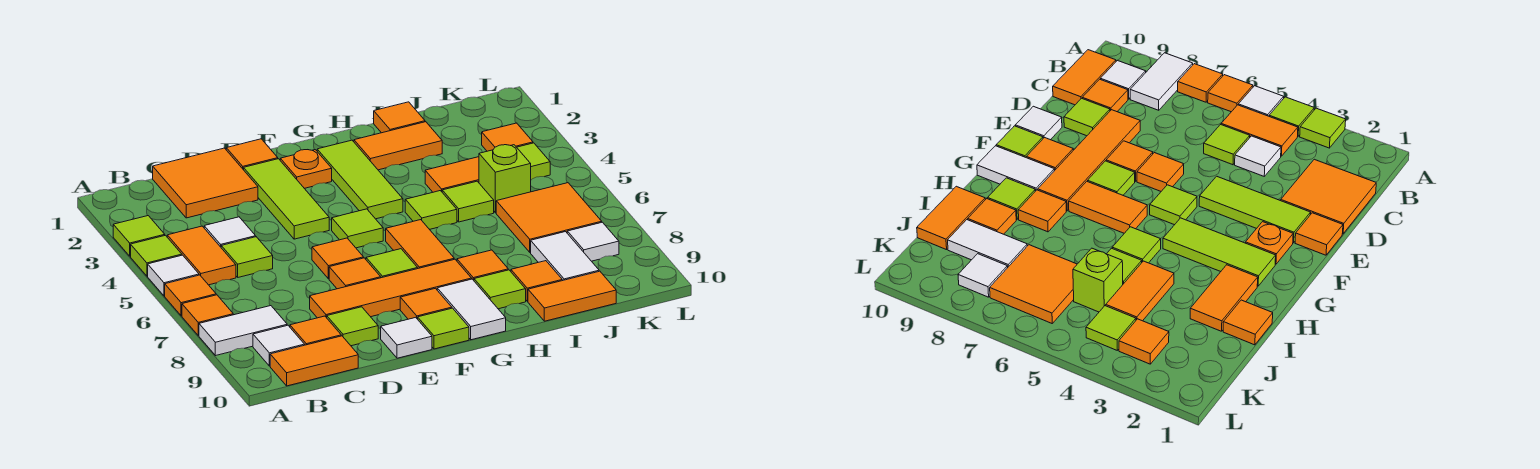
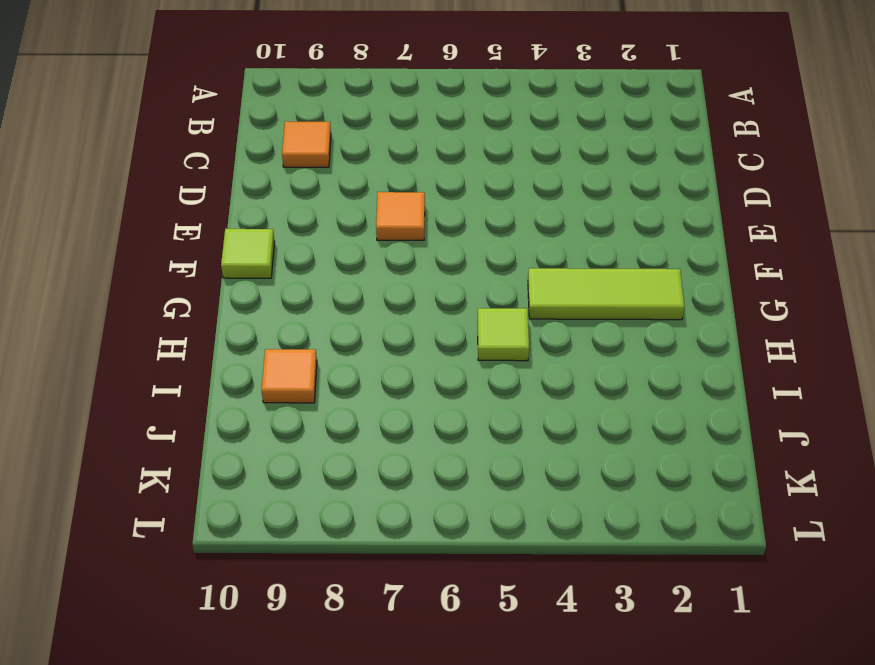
none -> lime tile A3 level 1
none -> lime tile A4 level 1
none -> white tile A5 level 1
none -> orange tile A6 level 1

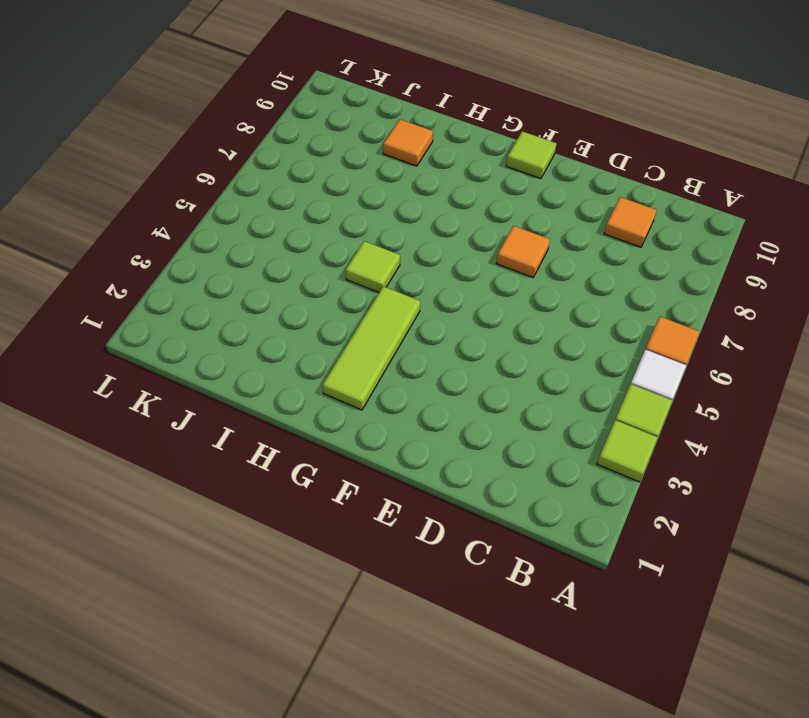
none -> orange tile A7 level 1
none -> white tile A8:B8 level 1
none -> orange tile B4:B5 level 1
none -> white tile B9 level 1

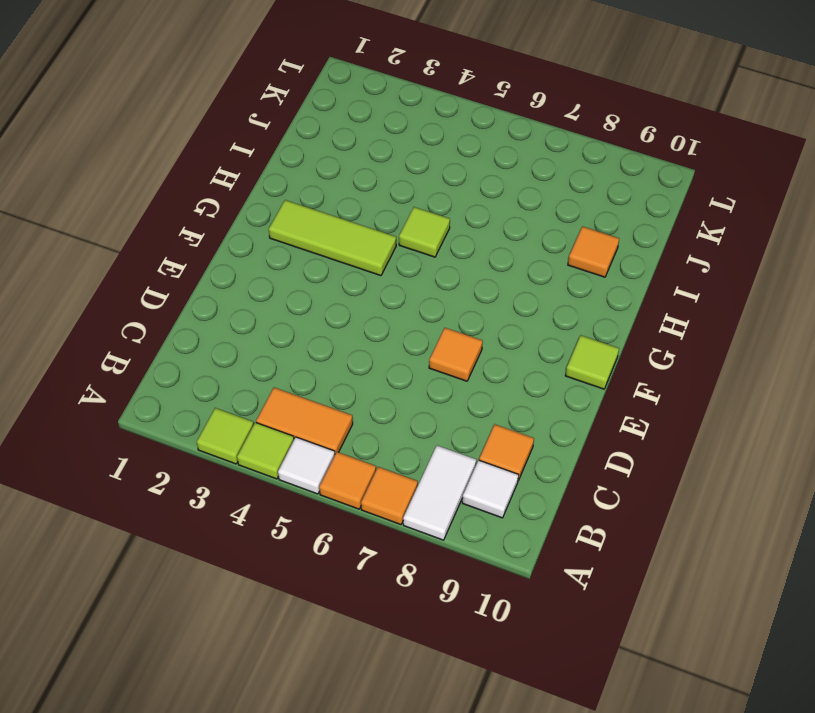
none -> orange tile B10:C10 level 1
none -> orange tile C1:D2 level 1
none -> white tile C4 level 1
none -> lime tile C5 level 1

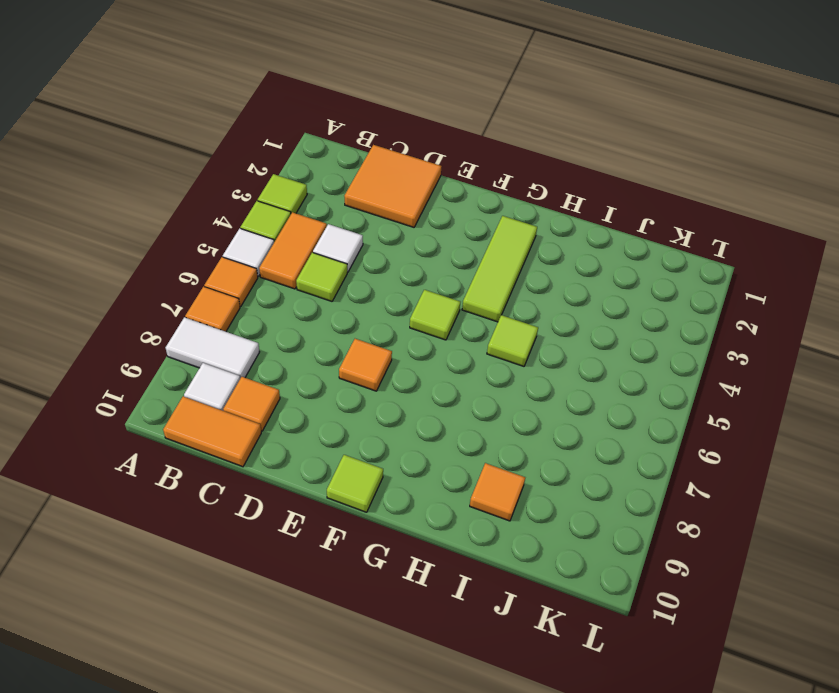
none -> orange tile D8:G8 level 1
none -> lime tile D9 level 1
none -> orange tile E1 level 1
none -> lime tile E2:E4 level 1

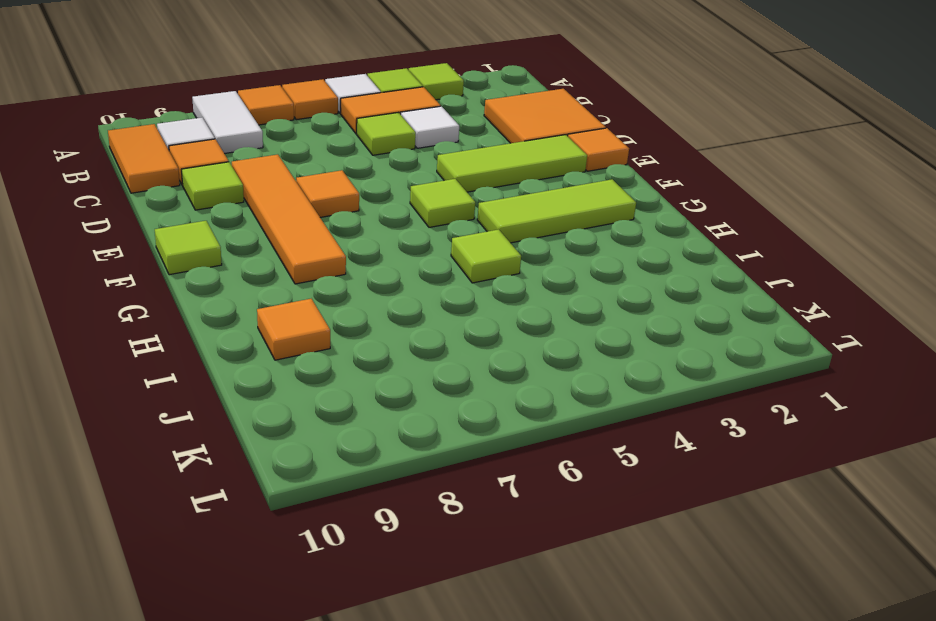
none -> orange tile E6 level 1
none -> white tile E10 level 1
none -> orange plate F2 level 1
none -> lime tile F7 level 1

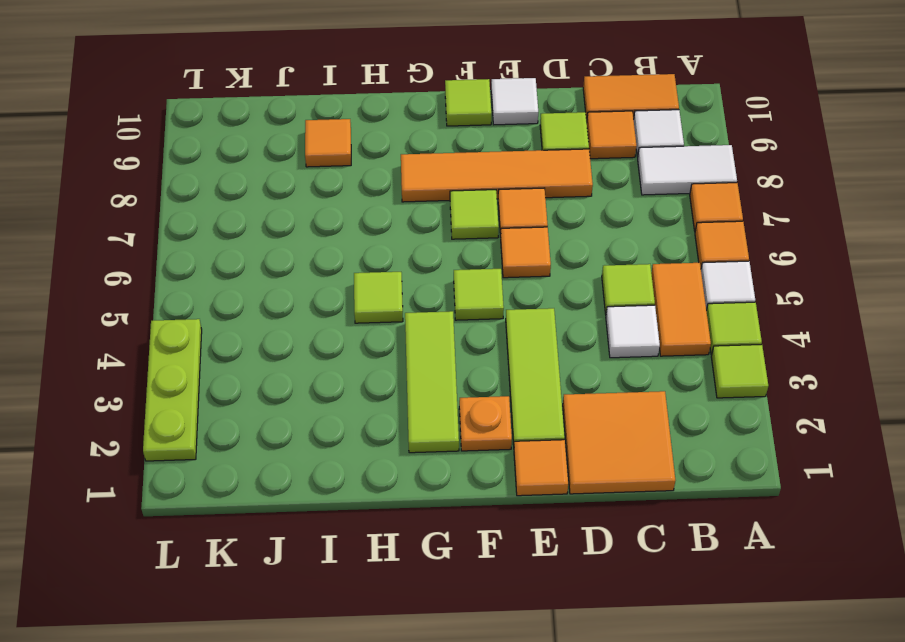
lime plate L2:L4 level 1 -> none
none -> orange tile F9 level 1
none -> orange tile G6:G7 level 1
none -> white tile G9:G10 level 1
none -> orange tile H2:I2 level 1

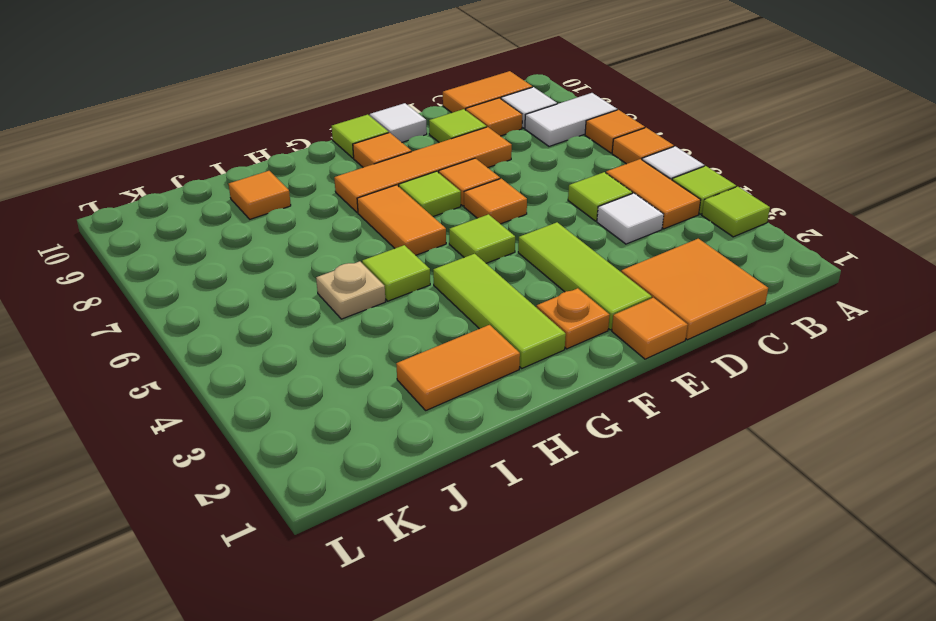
tan plate I5 level 1 -> lime tile I5 level 1
none -> white tile G9:G10 level 1
none -> orange tile H8 level 1
none -> lime tile H9 level 1
none -> orange tile I1 level 1

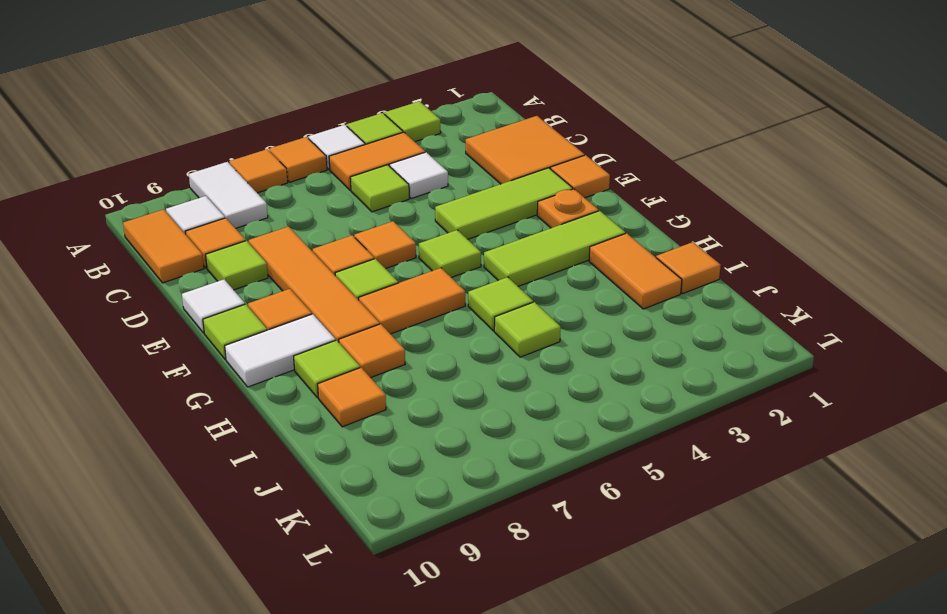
none -> orange tile I4:J4 level 1
none -> orange tile I10:J10 level 1
none -> lime brick J5 level 1
none -> orange tile J6:K7 level 1

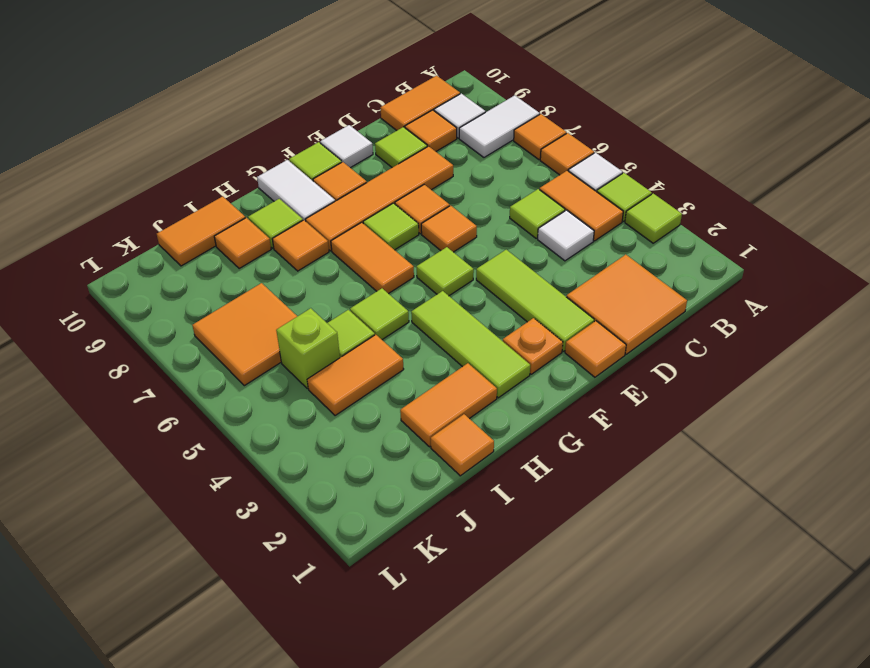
none -> white tile J8:J9 level 1
none -> orange tile K3 level 1
none -> lime tile K4 level 1
none -> white tile K8 level 1

